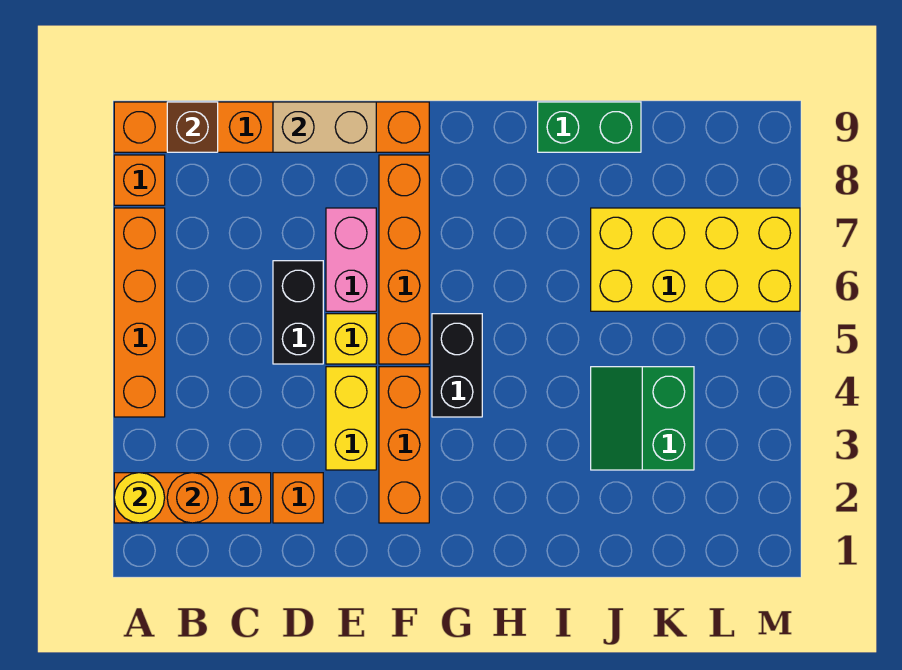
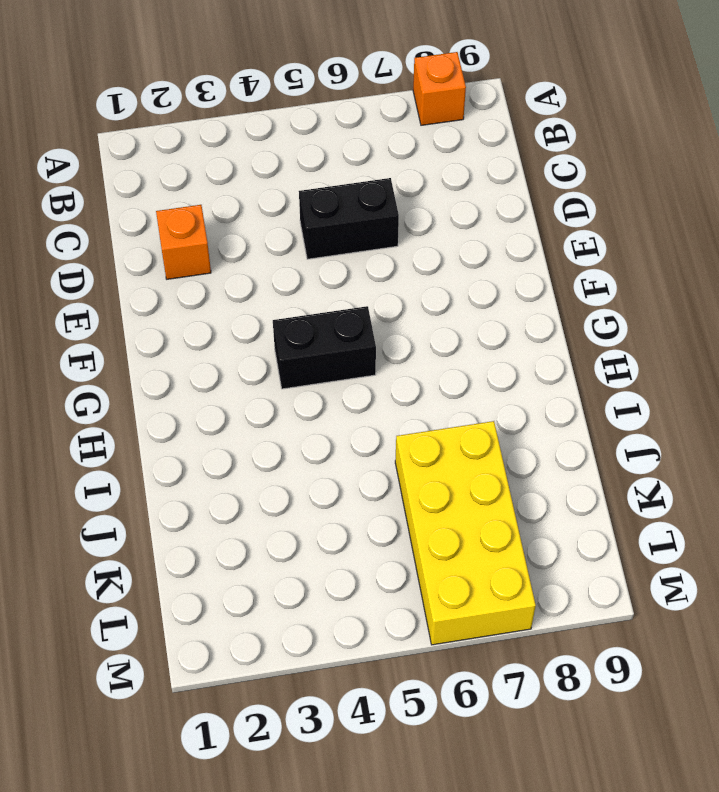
none -> orange brick A2:C2 level 1
none -> orange brick A4:A7 level 1
none -> orange brick A9:F9 level 1

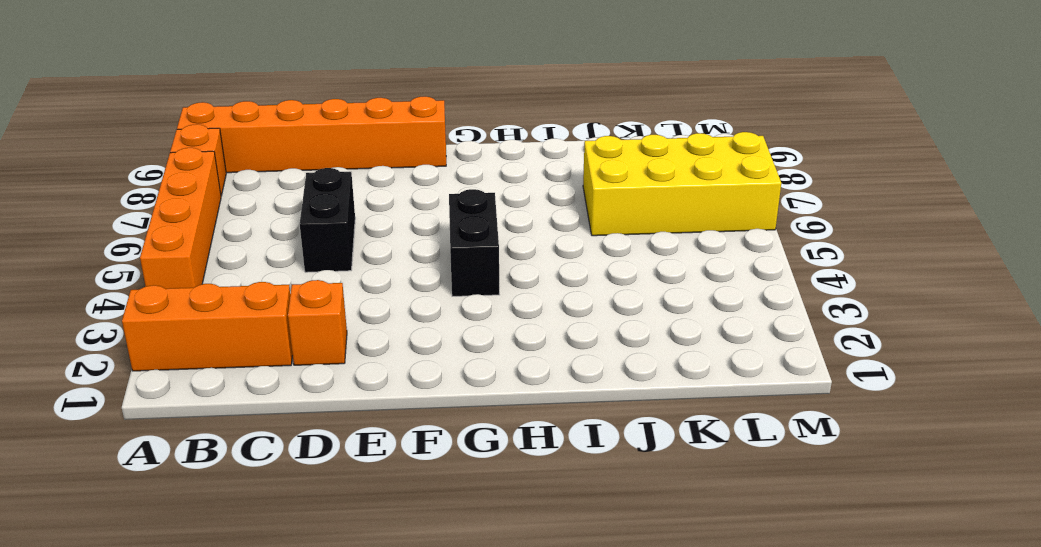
none -> yellow brick E3:E4 level 1
none -> yellow brick E5 level 1
none -> pink brick E6:E7 level 1

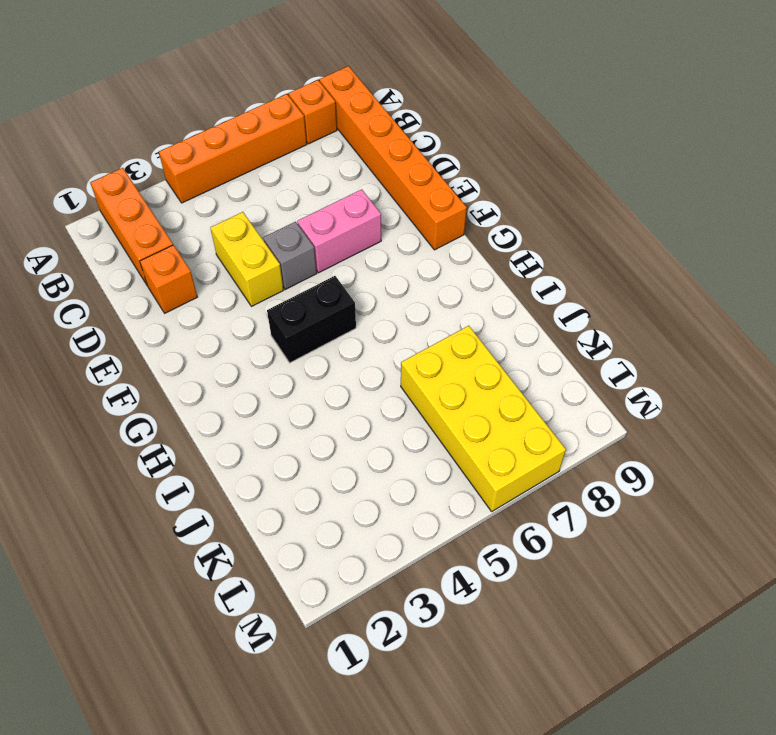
yellow brick D4:E4 level 1 -> yellow brick E3:E4 level 1
grey brick E5 level 1 -> yellow brick E5 level 1
none -> black brick D5:D6 level 1
none -> orange brick F2:F4 level 1
none -> orange brick F5:F8 level 1

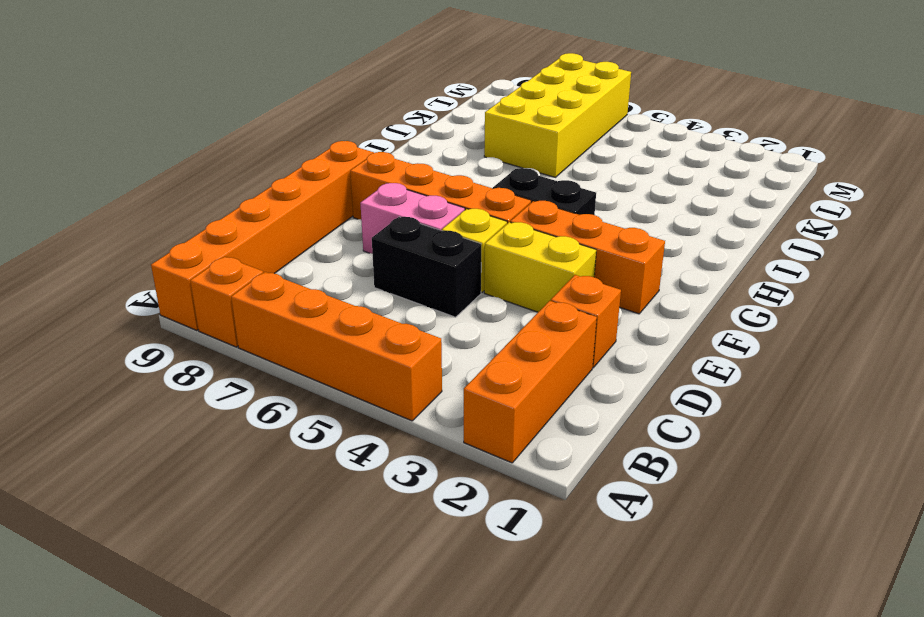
none -> green brick I9:J9 level 1
none -> green slope J3:K4 level 1 top K
none -> yellow round brick A2 level 2

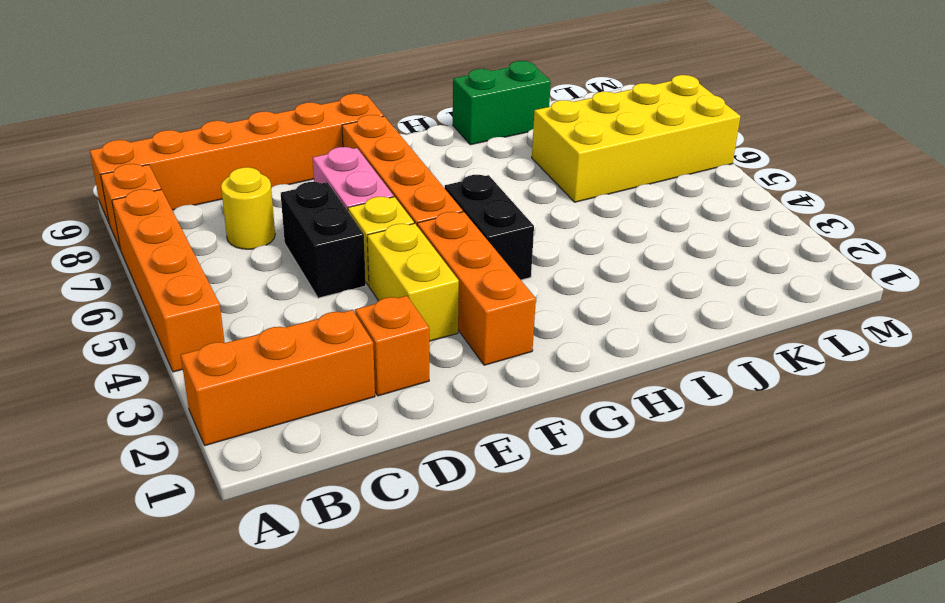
yellow round brick C7 level 1 -> yellow round brick A2 level 2
none -> green slope J3:K4 level 1 top K
none -> orange round brick B2 level 2
none -> brown brick B9 level 2

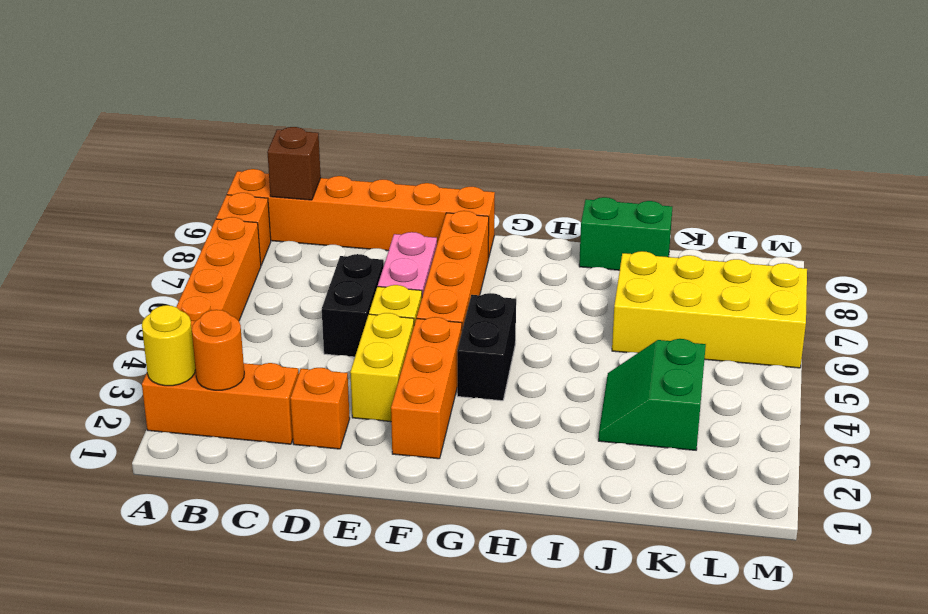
none -> tan brick D9:E9 level 2

